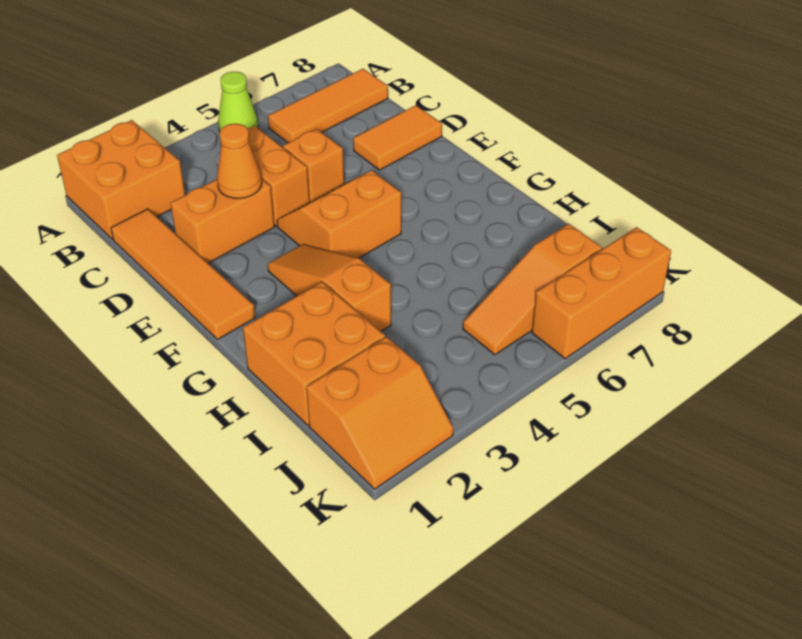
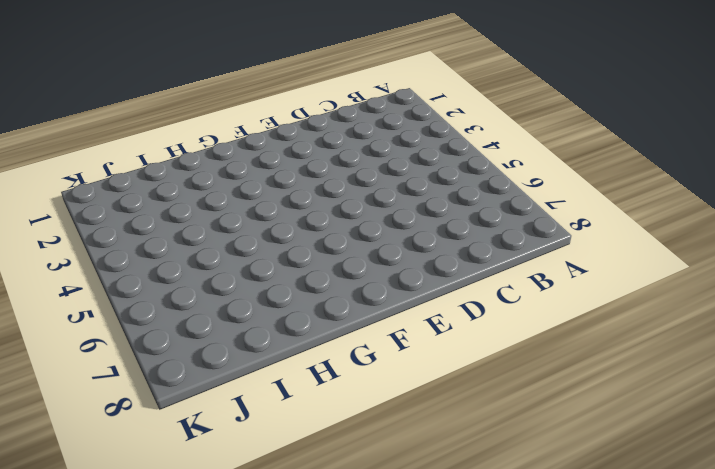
none -> orange brick A1:B2 level 1
none -> lime cone A5 level 1
none -> orange tile B6:B8 level 1

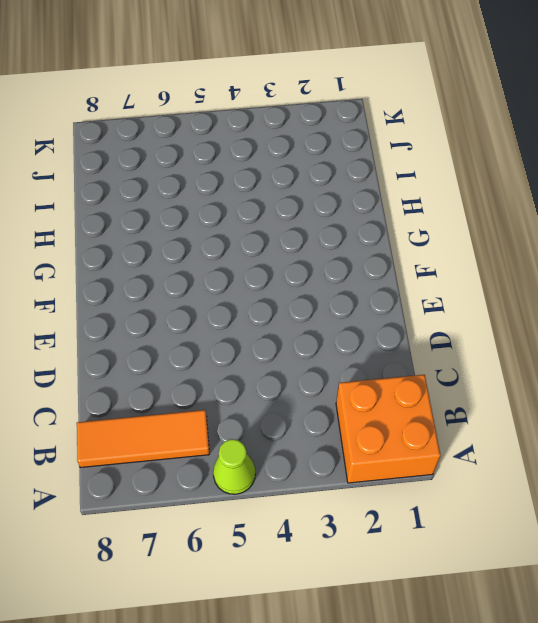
none -> orange tile C1:F1 level 1
none -> orange brick C4:D4 level 1
none -> orange brick D2:D3 level 1

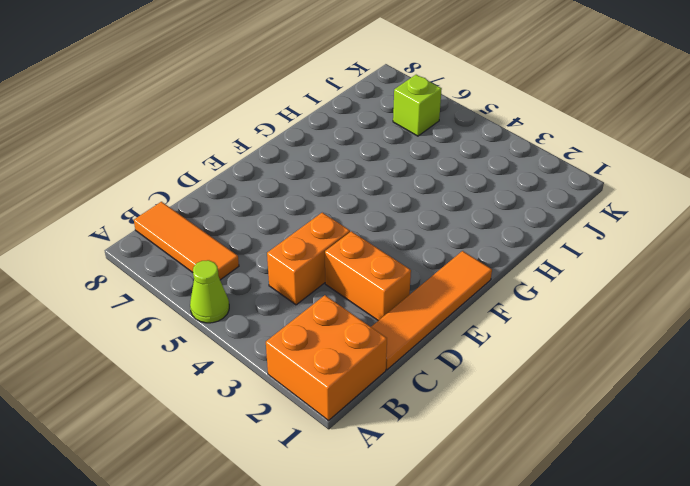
lime brick J6 level 1 -> orange slope J5:J7 level 1 top 7
none -> orange brick D5 level 1
none -> orange tile D7:D8 level 1
none -> orange slope E4:F5 level 1 top F

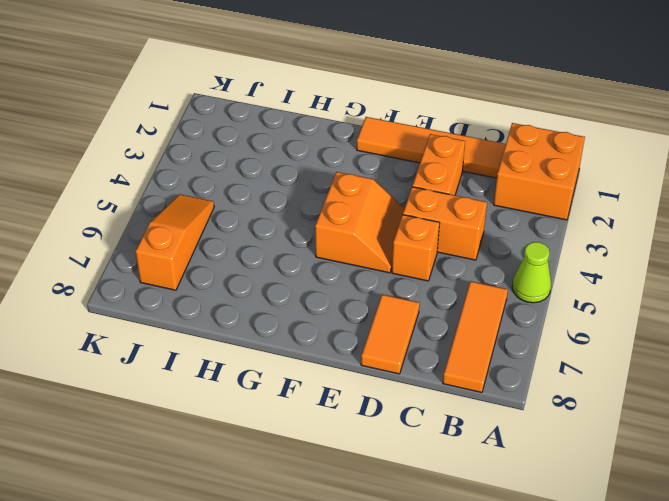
none -> orange slope F3:H3 level 1 top H
none -> orange brick H1:I2 level 1
none -> orange slope J1:K2 level 1 top J

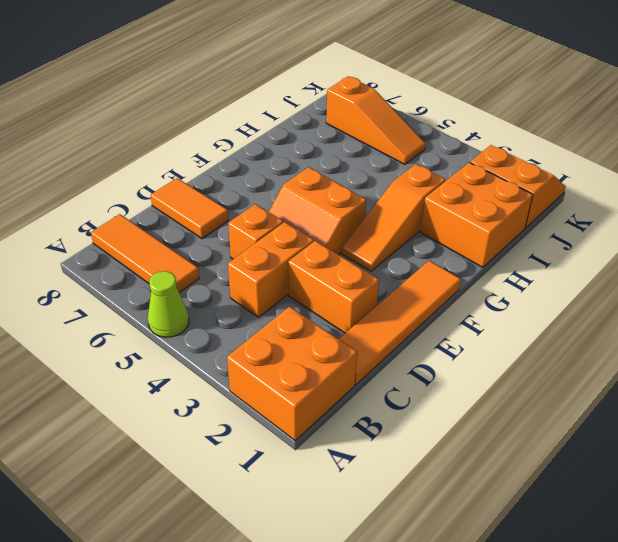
none -> orange brick K6:K8 level 1
none -> orange cone D3 level 2

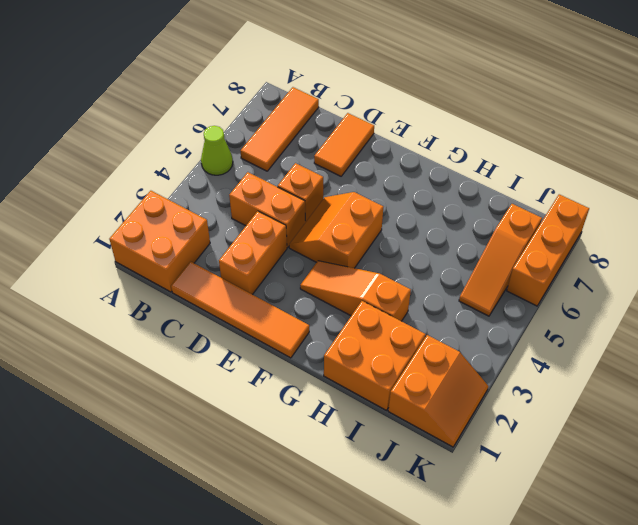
none -> orange cone D3 level 2

